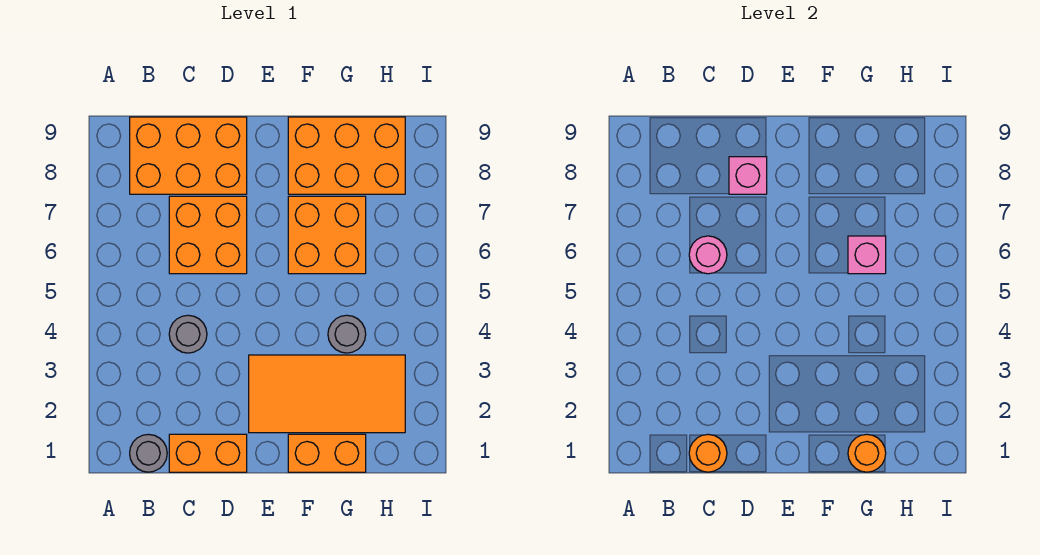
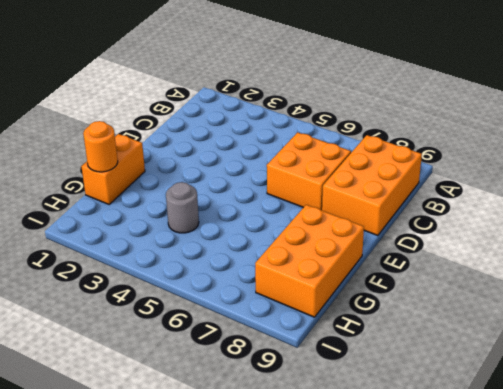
none -> grey round brick B1 level 1
none -> orange brick C1:D1 level 1
none -> grey round brick C4 level 1

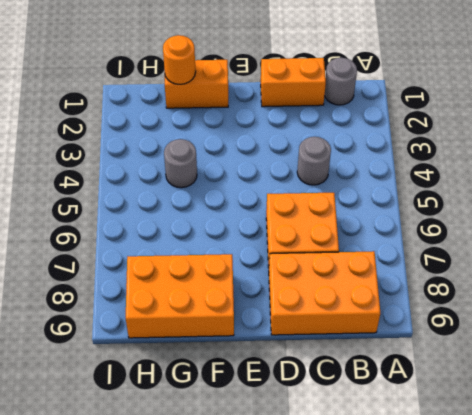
none -> orange tile E2:H3 level 1
none -> orange brick F6:G7 level 1
none -> orange round brick C1 level 2

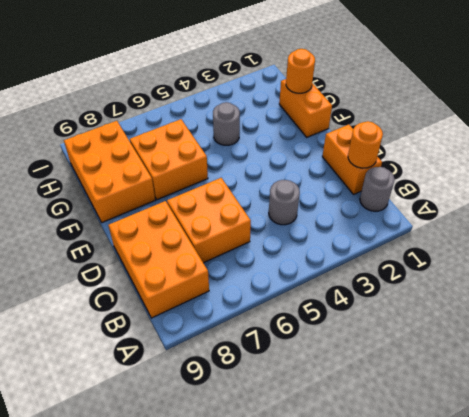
none -> orange tile E2:H3 level 1
none -> pink round brick C6 level 2
none -> pink brick D8 level 2

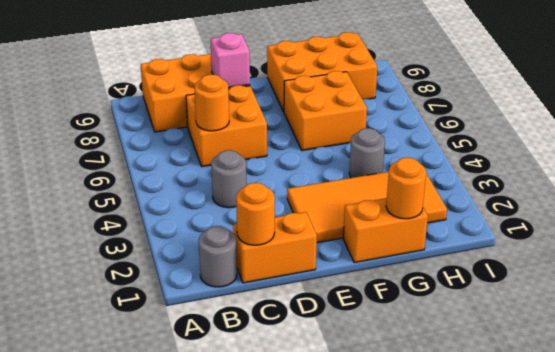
orange round brick C6 level 2 -> pink round brick C6 level 2
none -> pink brick G6 level 2

